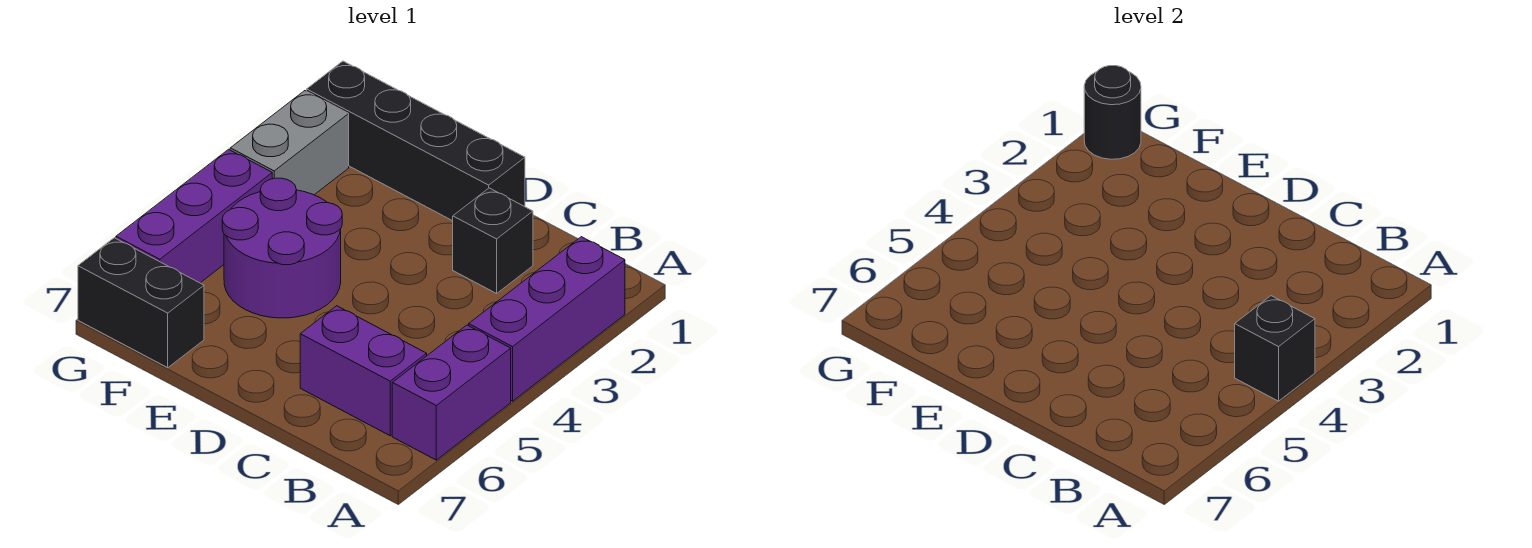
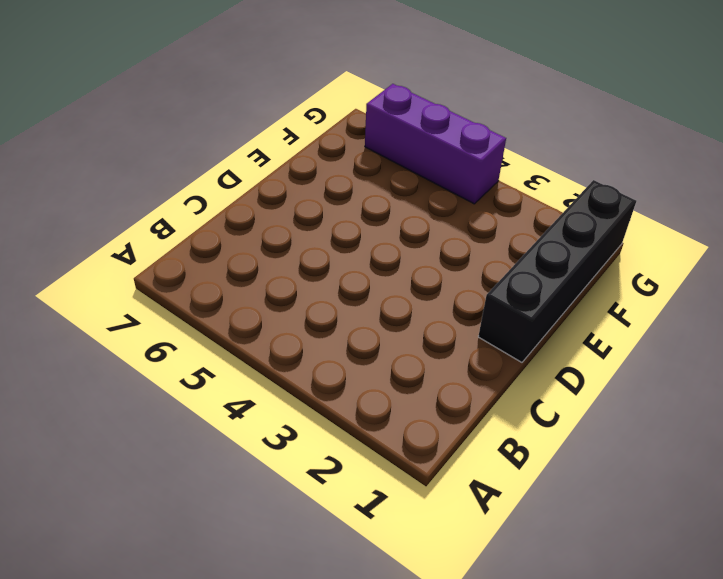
none -> purple brick A2:A4 level 1
none -> purple brick A5:A6 level 1

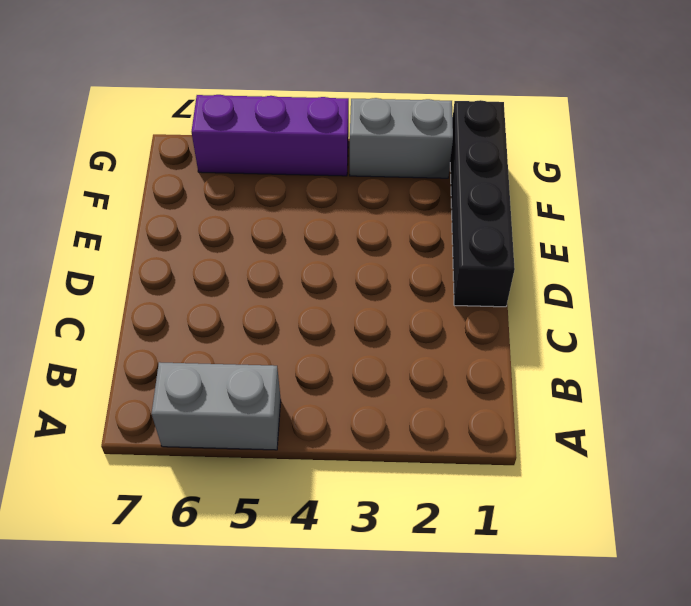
grey brick A5:A6 level 1 -> purple brick A5:A6 level 1
none -> purple brick A2:A4 level 1
none -> purple brick B6:C6 level 1

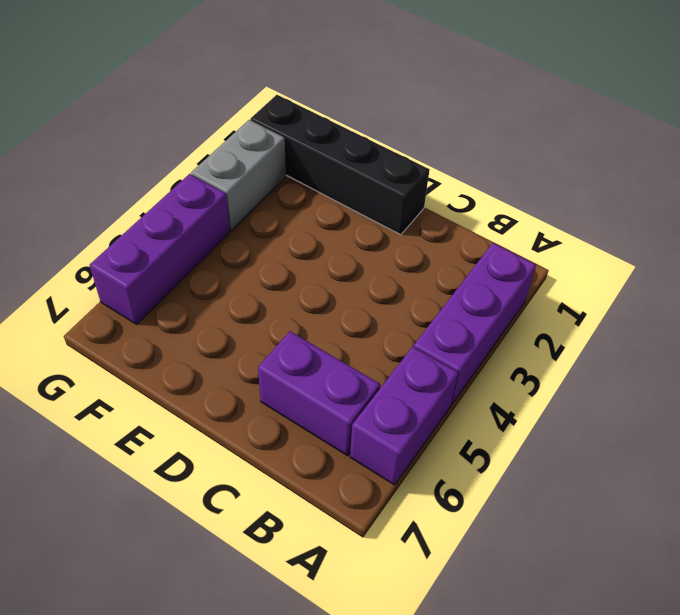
none -> black brick C2 level 1
none -> purple round brick E4:F5 level 1

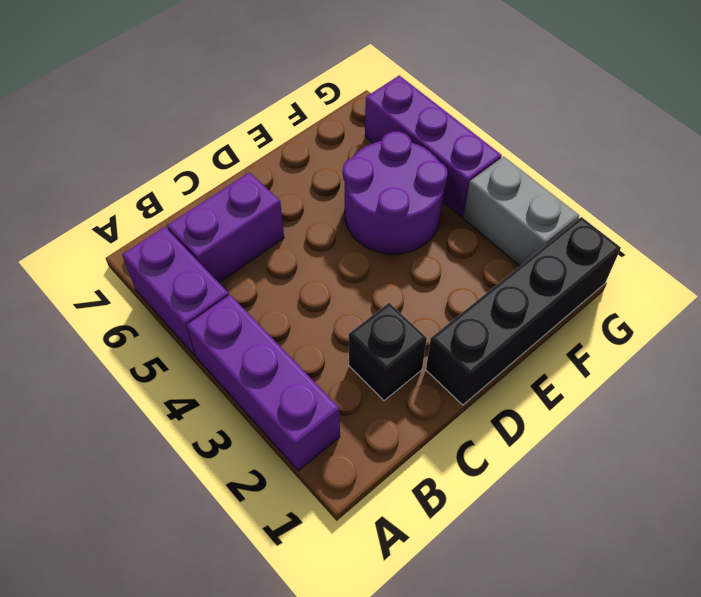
none -> black brick F7:G7 level 1
none -> black brick A4 level 2

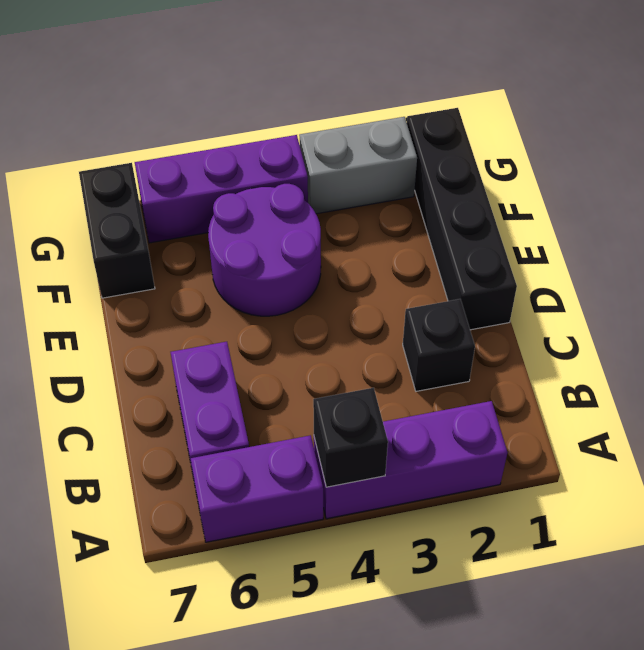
none -> black round brick G1 level 2

